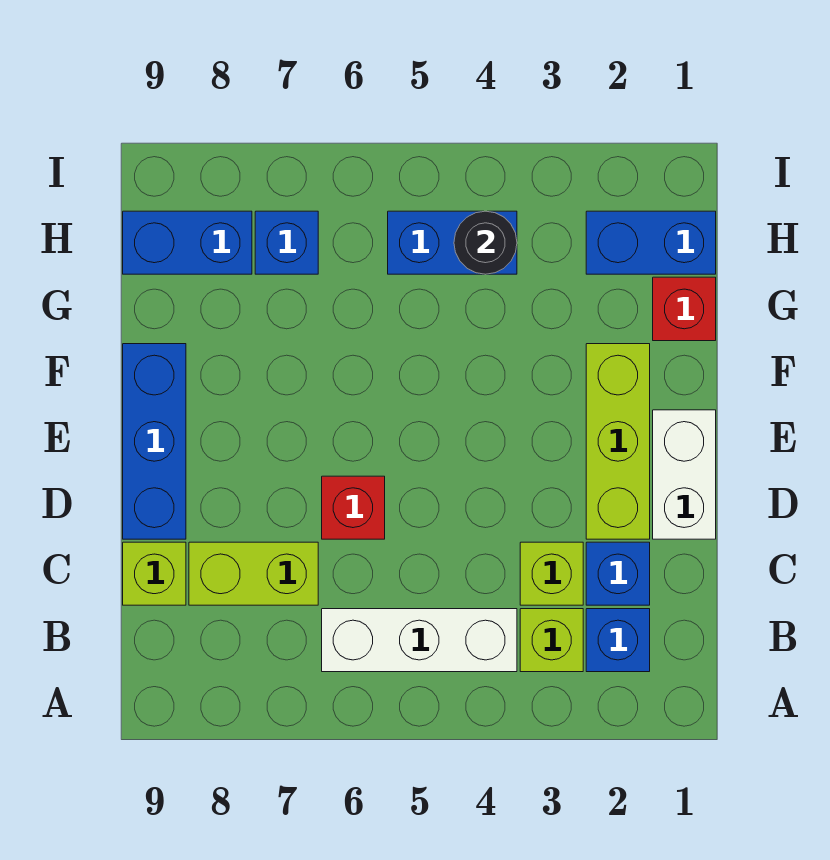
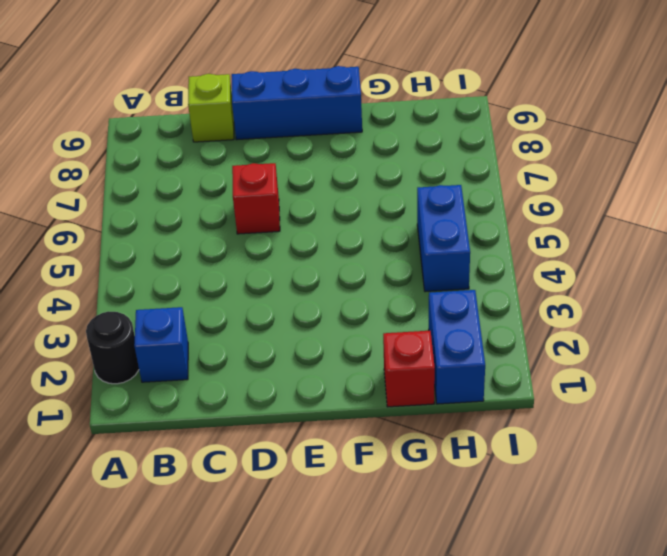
black round brick A2 level 1 -> black round brick H4 level 2
none -> lime brick B3 level 1
none -> white brick B4:B6 level 1
none -> blue brick C2 level 1

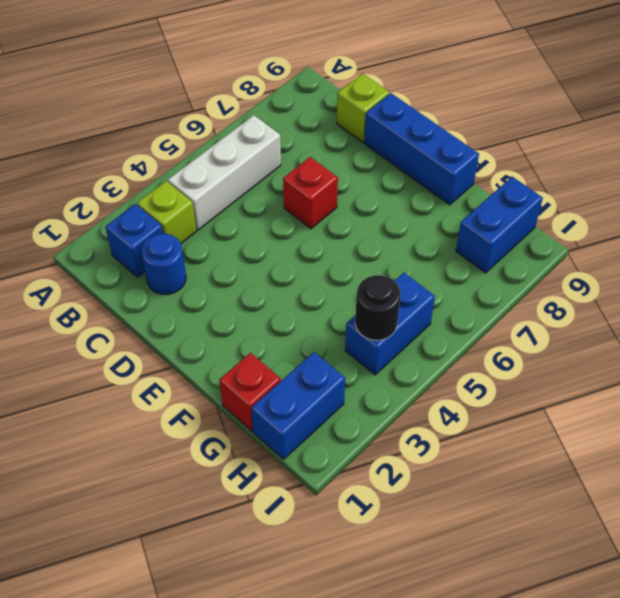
blue round brick C2 level 1 -> blue brick C2 level 1
none -> lime brick C3 level 1
none -> lime brick C7:C8 level 1
none -> white brick D1:E1 level 1

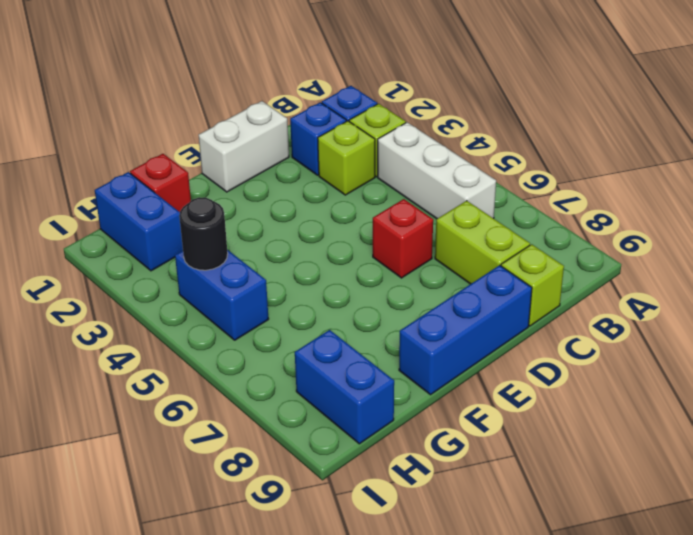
none -> lime brick D2:F2 level 1
none -> blue brick H7 level 1

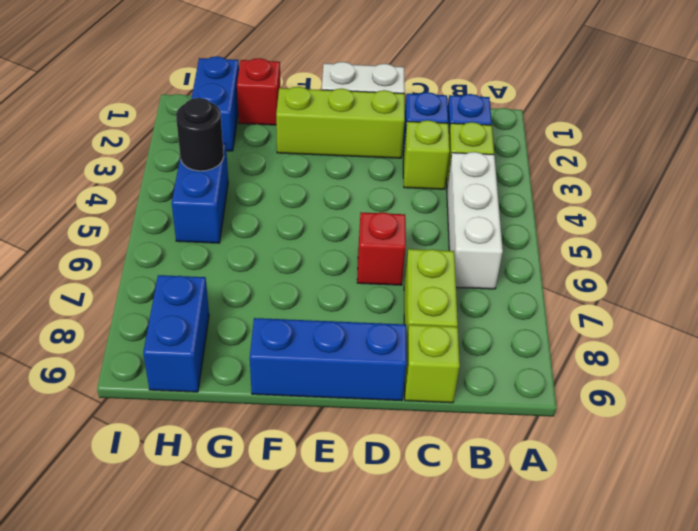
none -> blue brick H7 level 1

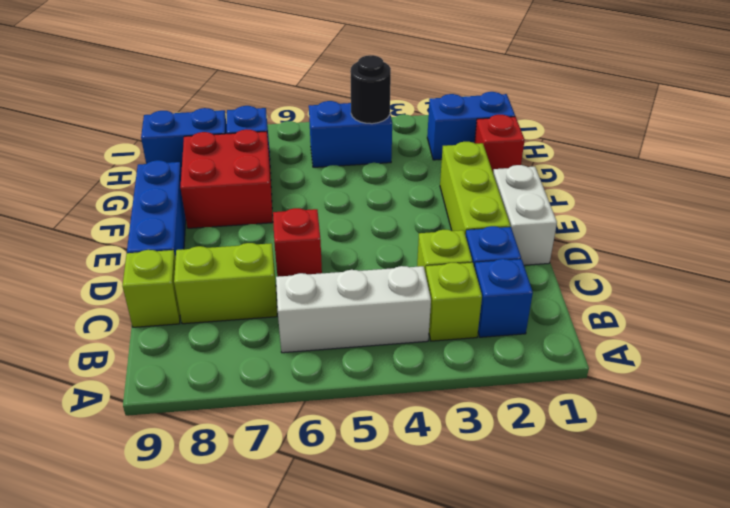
red brick F7:G8 level 1 -> none

